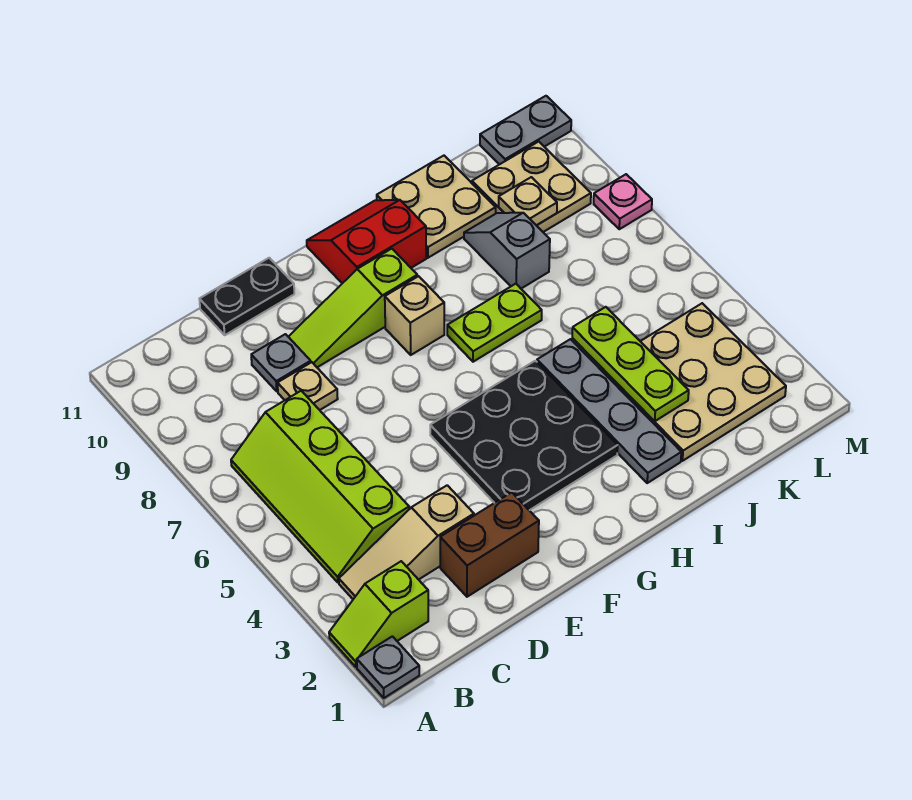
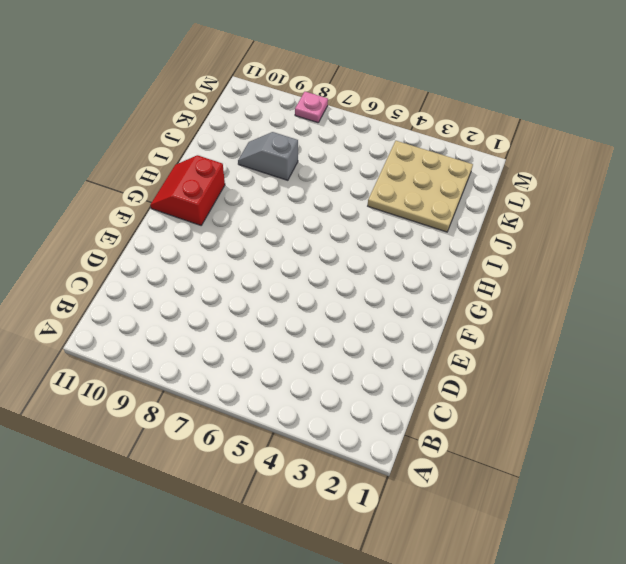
none -> grey plate A1 level 1
none -> lime slope A2:B2 level 1 top B
none -> tan slope B3:D3 level 1 top D

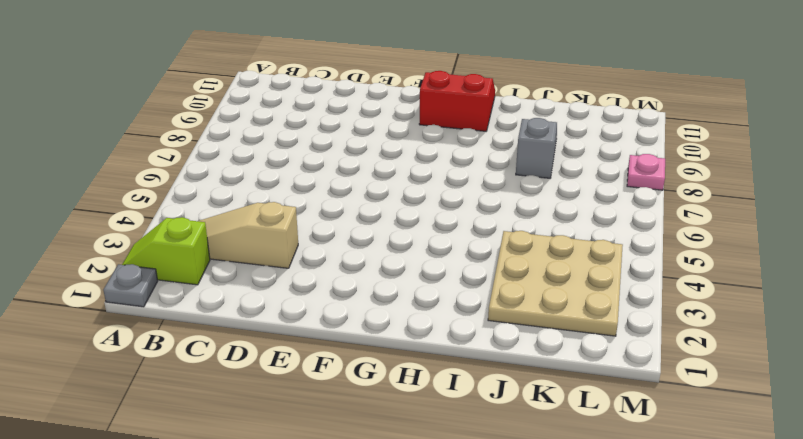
none -> lime slope B4:C7 level 1 top C
none -> brown brick D2:E2 level 1
none -> tan plate D8 level 1

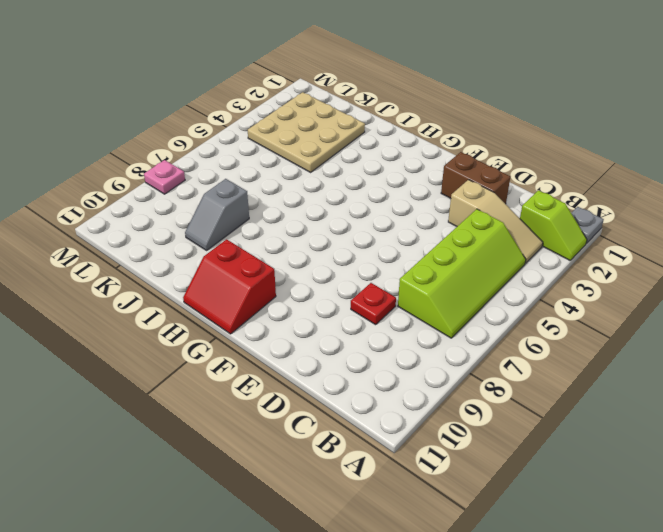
red plate D8 level 1 -> tan plate D8 level 1
none -> grey plate D9 level 1
none -> black plate D11:E11 level 1
none -> lime slope E9:G9 level 1 top G

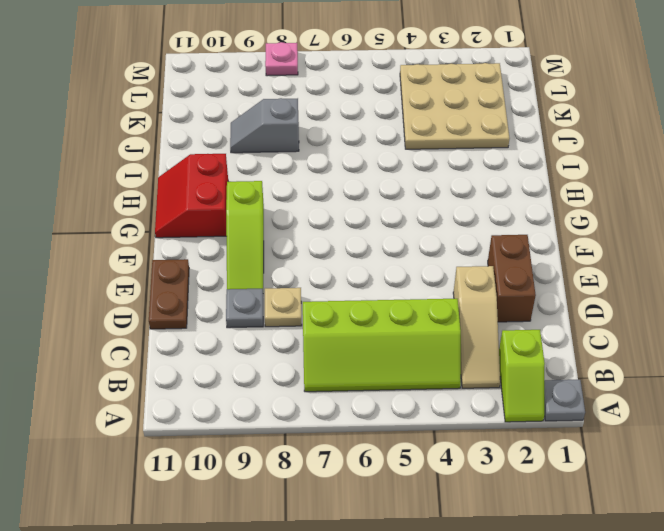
brown plate D11:E11 level 1 -> black plate D11:E11 level 1
none -> black plate F3:H5 level 1
none -> tan brick G8 level 1
none -> lime plate H7:I7 level 1

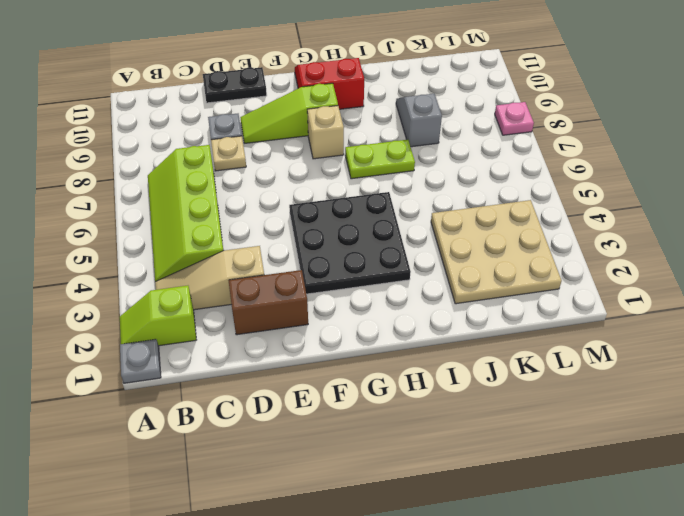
none -> grey plate I2:I5 level 1
none -> tan plate I10:J11 level 1
none -> tan plate K9:L10 level 1

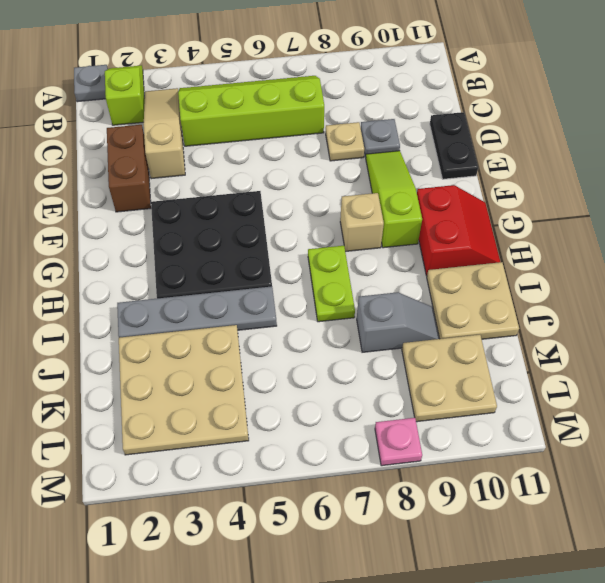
none -> grey plate L11:M11 level 1
none -> lime plate J3:J5 level 2
none -> tan plate K9 level 2

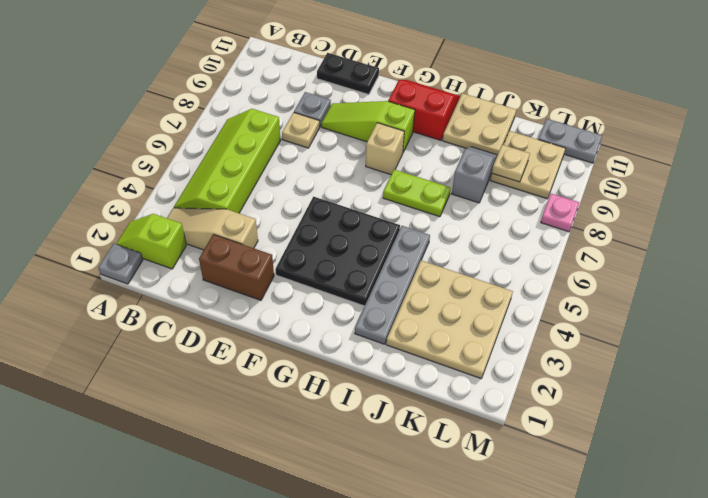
none -> lime plate J3:J5 level 2

